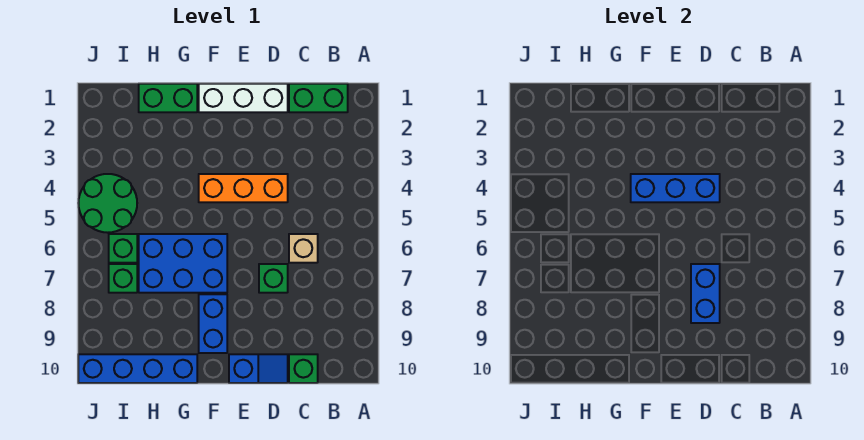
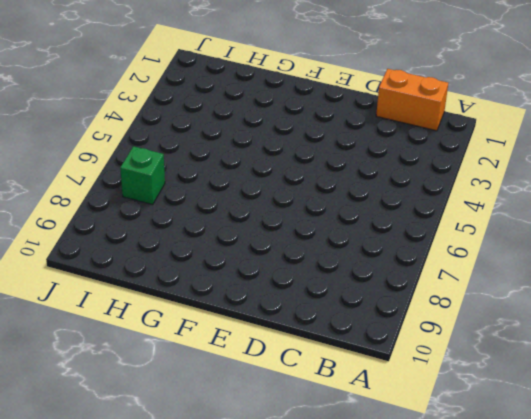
orange brick B1:C1 level 1 -> green brick B1:C1 level 1
none -> tan brick C6 level 1
none -> green brick C10 level 1
none -> white brick D1:F1 level 1

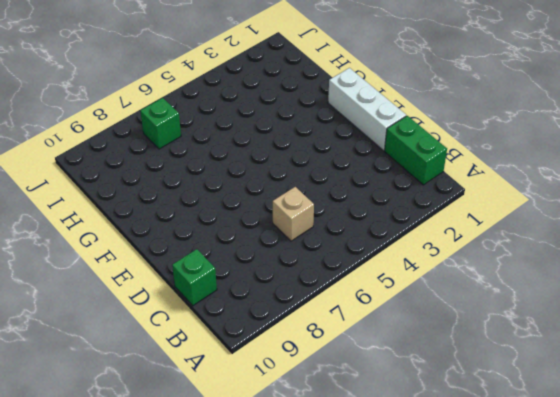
none -> orange brick D4:F4 level 1
none -> green brick D7 level 1
none -> blue slope D10:E10 level 1 top E

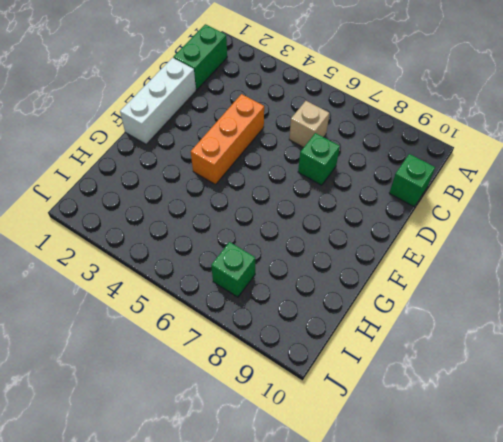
none -> blue slope D10:E10 level 1 top E
none -> blue brick F6:H7 level 1
none -> blue brick F8:F9 level 1

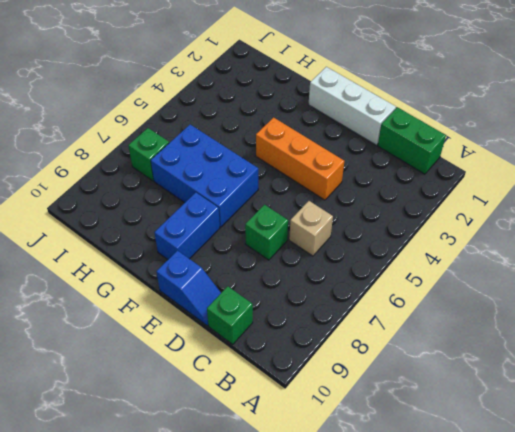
none -> green brick G1:H1 level 1
none -> blue brick G10:J10 level 1
none -> green round brick I4:J5 level 1

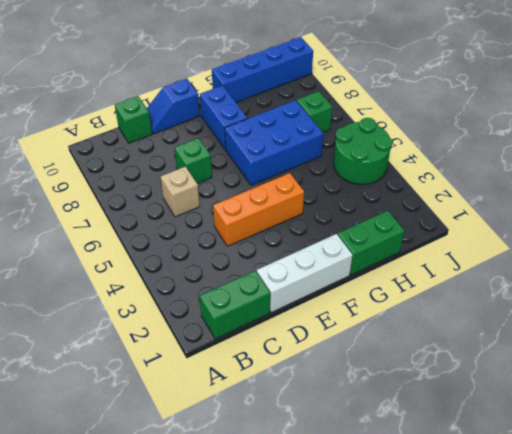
none -> green brick I6 level 1
none -> blue brick D4:F4 level 2
none -> blue brick D7:D8 level 2

